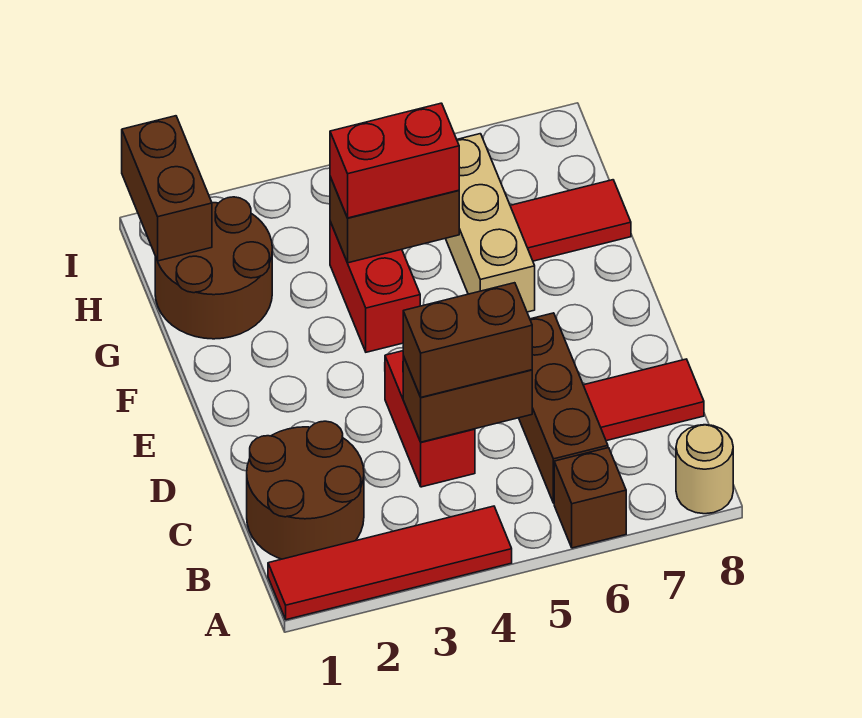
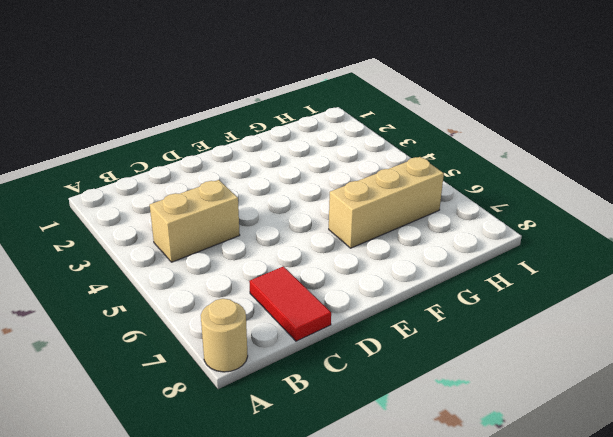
tan brick B4:C4 level 1 -> red brick C4:D4 level 1
none -> red tile A1:A4 level 1
none -> brown brick A6 level 1
none -> brown round brick B1:C2 level 1

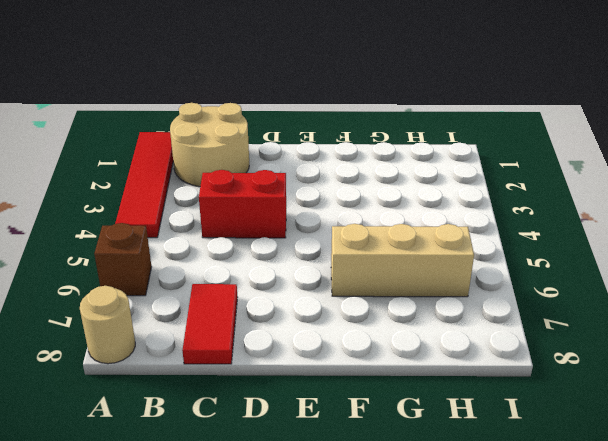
tan round brick B1:C2 level 1 -> brown round brick B1:C2 level 1
none -> brown brick B6:D6 level 1
none -> red brick F4:G4 level 1
none -> brown round brick G1:H2 level 1

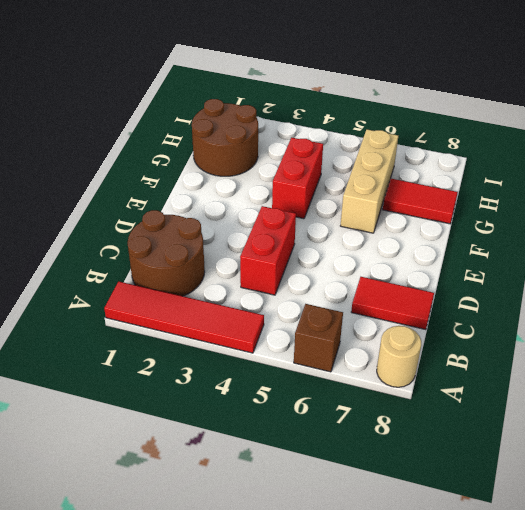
none -> brown brick B6:D6 level 1
none -> brown brick C4:C5 level 2
none -> brown brick G4:G5 level 2

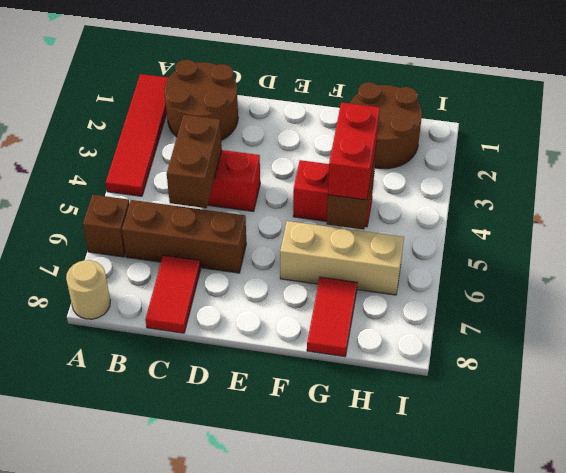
none -> brown brick H1:I1 level 2
none -> brown brick C4:C5 level 3

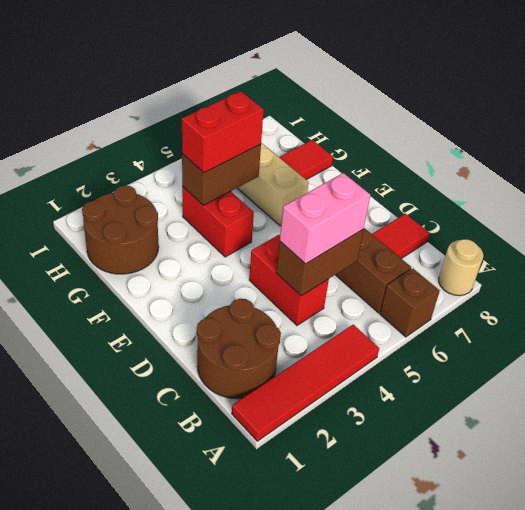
pink brick C4:C5 level 3 -> brown brick C4:C5 level 3
none -> brown brick H1:I1 level 2

